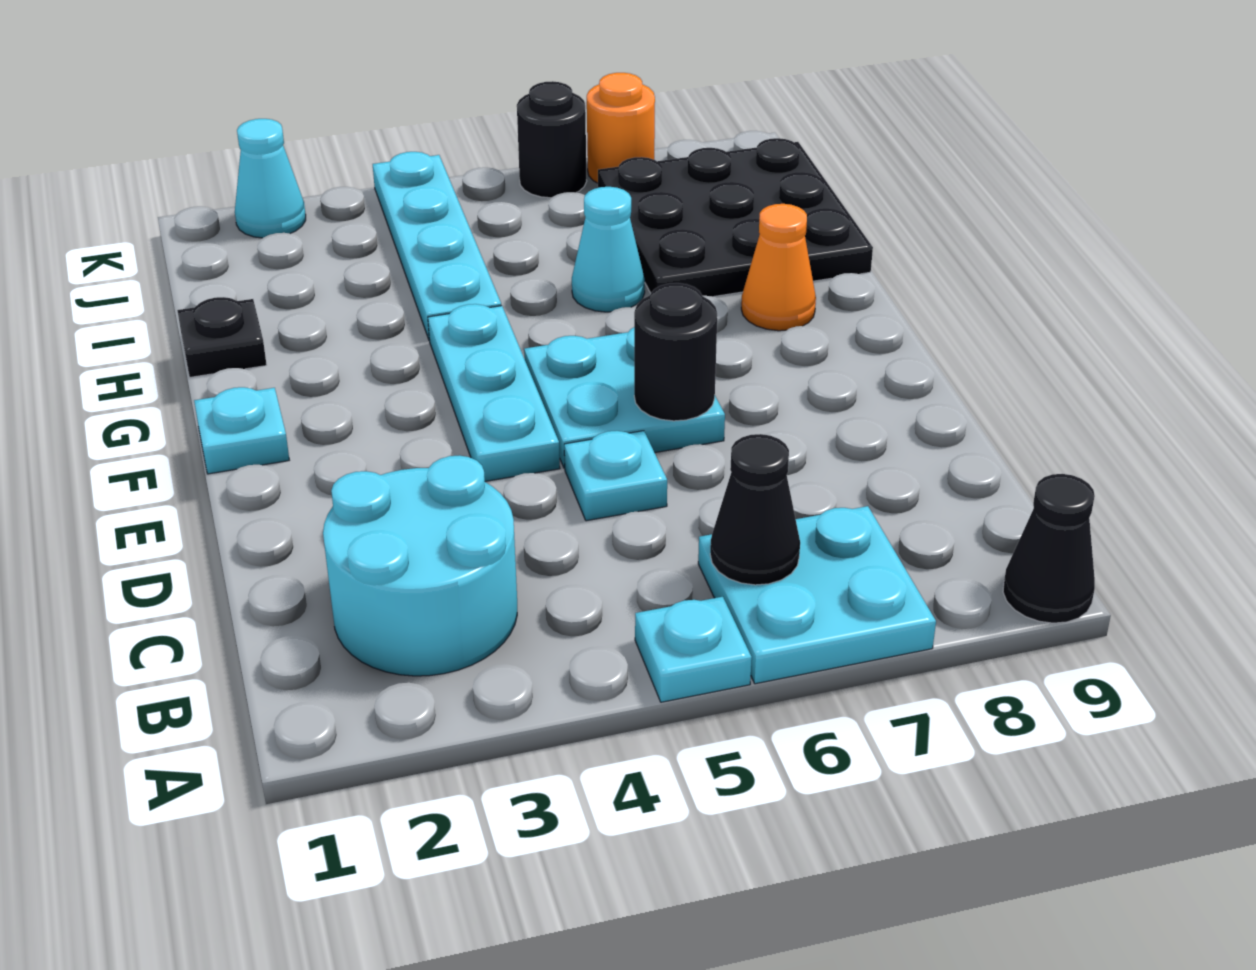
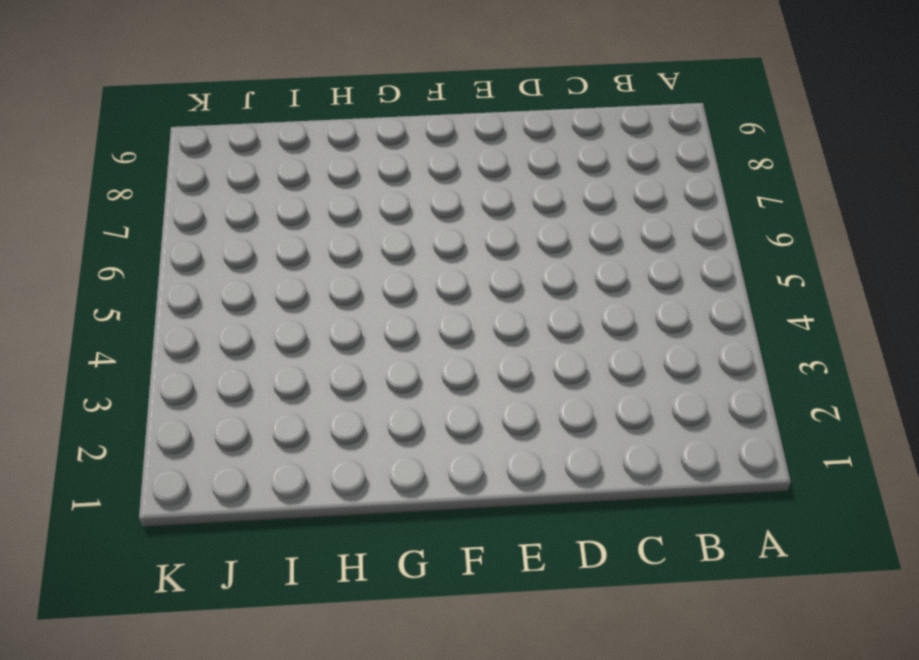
none -> cyan plate A5 level 1
none -> cyan plate A6:B7 level 1
none -> black cone A9 level 1

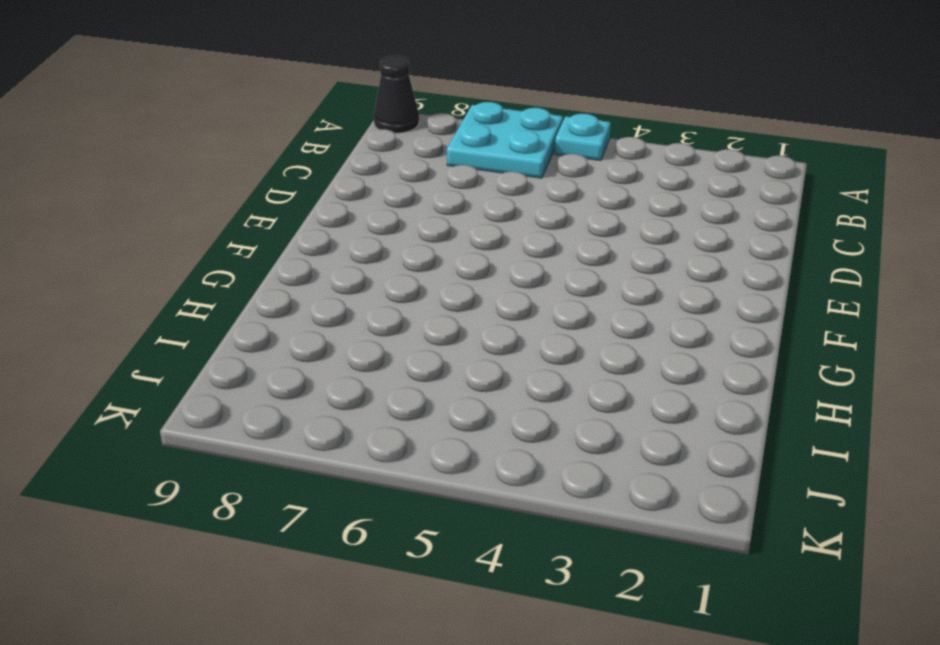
none -> cyan round brick B2:C3 level 1
none -> cyan plate D5 level 1
none -> cyan plate E4:G4 level 1

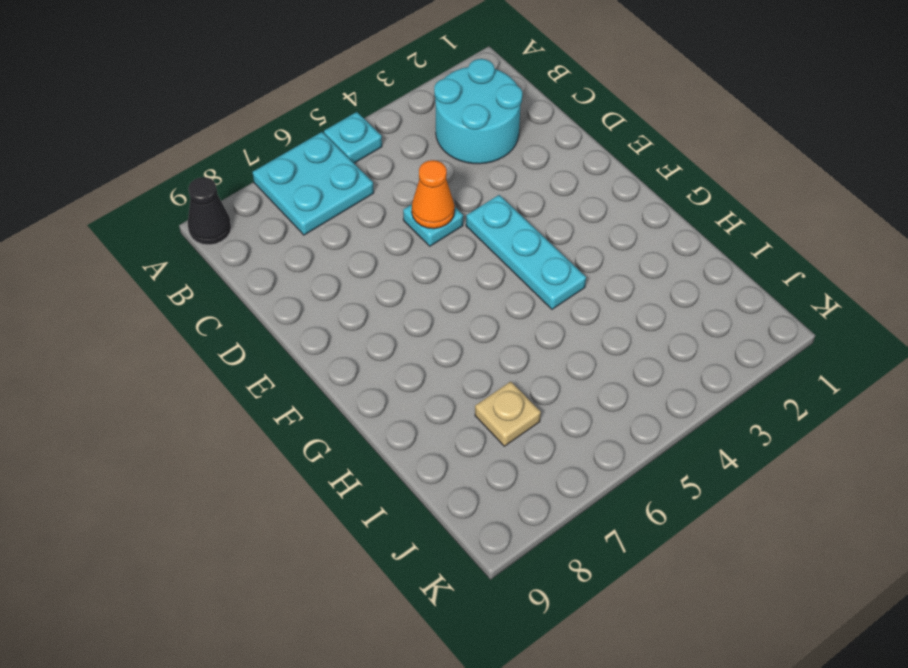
orange cone D5 level 2 -> orange cone G8 level 1
tan plate I7 level 1 -> black plate H7:J9 level 1
none -> cyan plate E5:F6 level 1
none -> cyan plate F1 level 1
none -> black plate H1 level 1

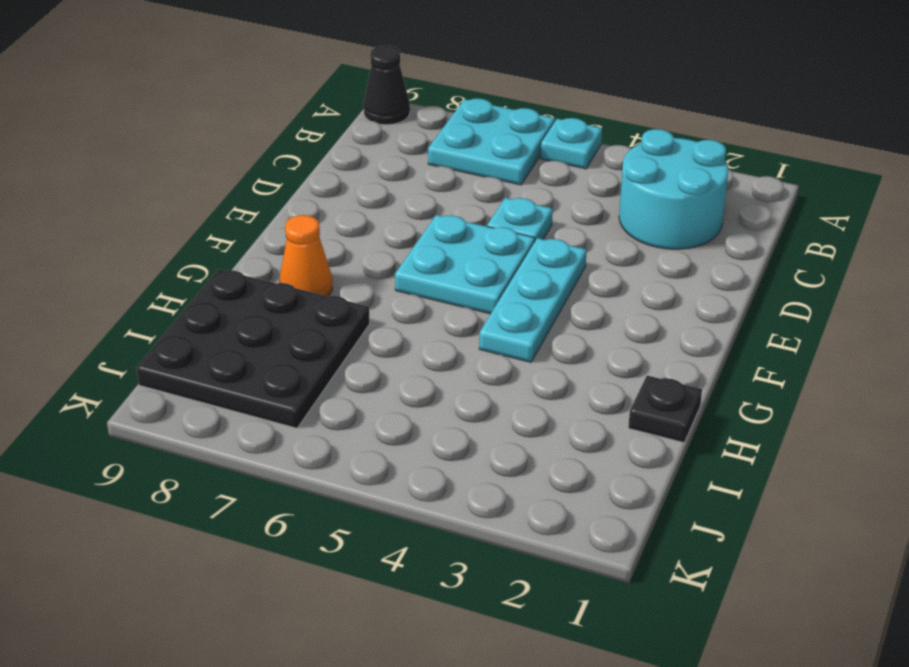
none -> cyan plate F1 level 1
none -> cyan plate H4:K4 level 1
none -> cyan cone H6 level 1

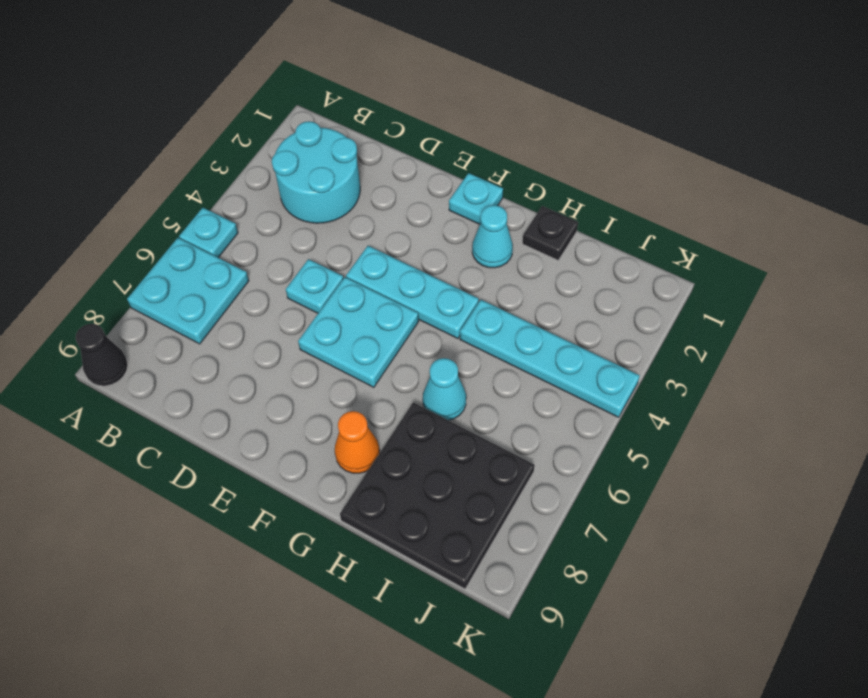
cyan cone G2 level 1 -> cyan cone K2 level 1
none -> black round brick K6 level 1
none -> orange round brick K7 level 1
none -> black cone B6 level 2

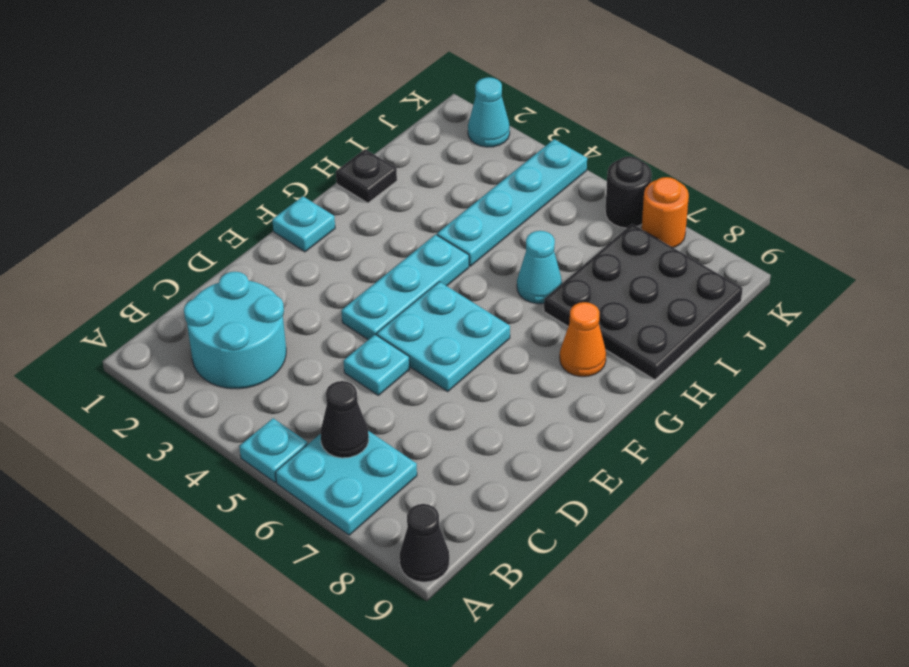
none -> black round brick E6 level 2

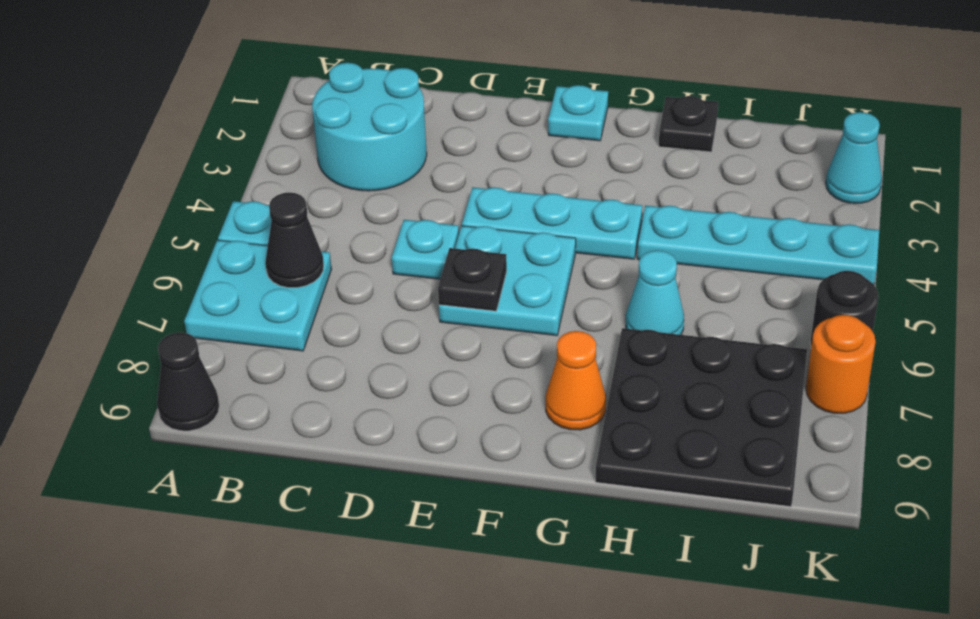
black plate E6 level 2 -> black round brick E6 level 2

